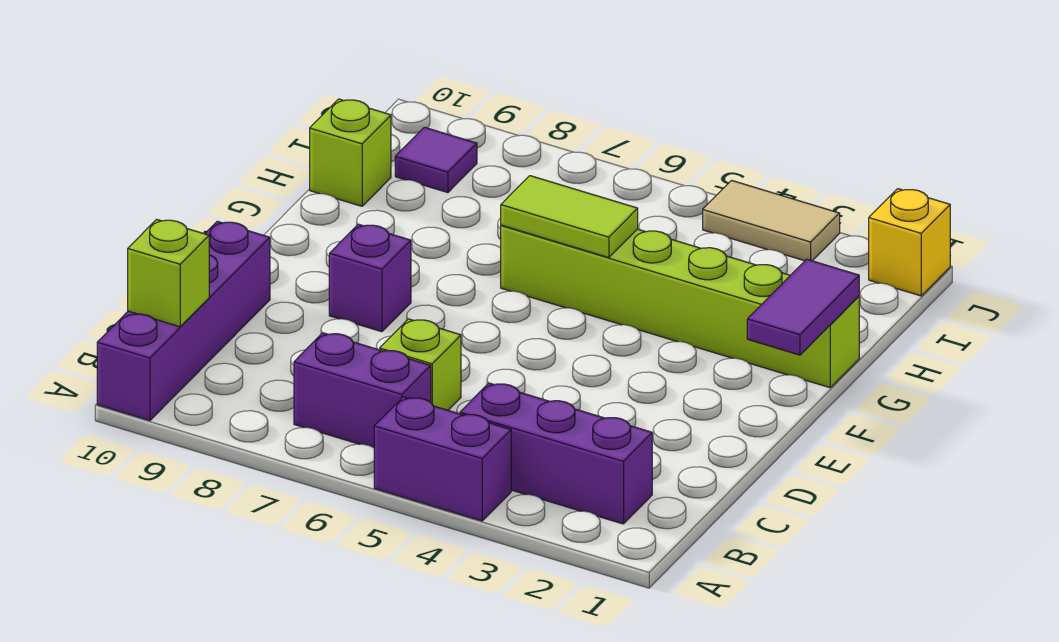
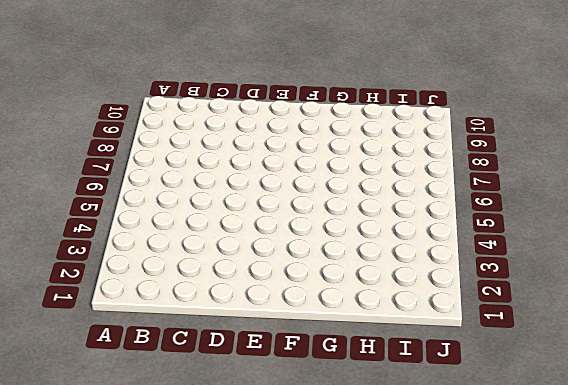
none -> purple brick A4:A5 level 1
none -> purple brick A10:D10 level 1
none -> purple brick B2:B4 level 1

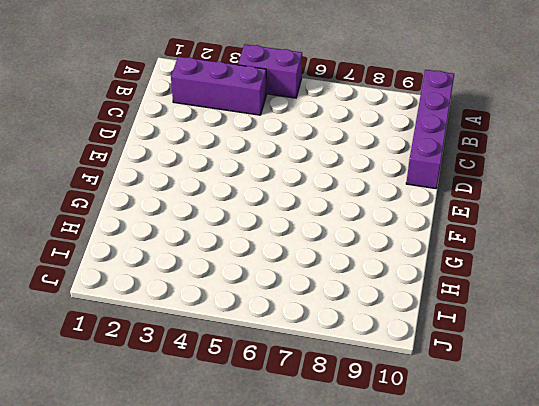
none -> purple brick B6:B7 level 1
none -> lime brick C6 level 1
none -> purple brick E8 level 1

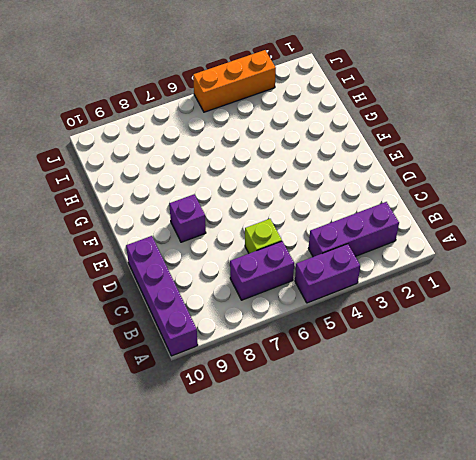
orange brick J3:J5 level 1 -> tan tile J3:J4 level 1
none -> lime brick G1:G6 level 1
none -> lime brick H10 level 1
none -> purple tile I9 level 1

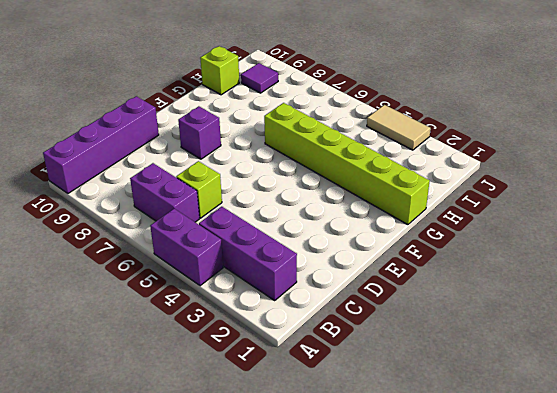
none -> yellow brick J1 level 1
none -> lime brick B10 level 2
none -> purple tile F1:G1 level 2

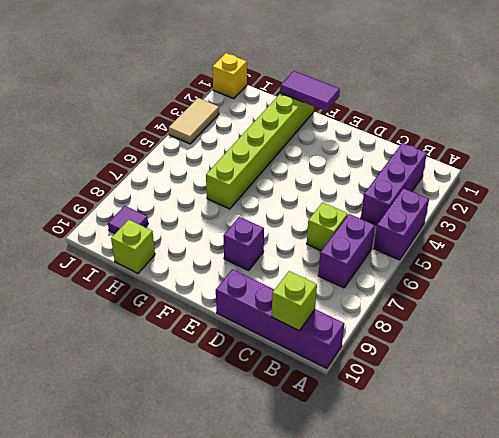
none -> lime tile G5:G6 level 2

